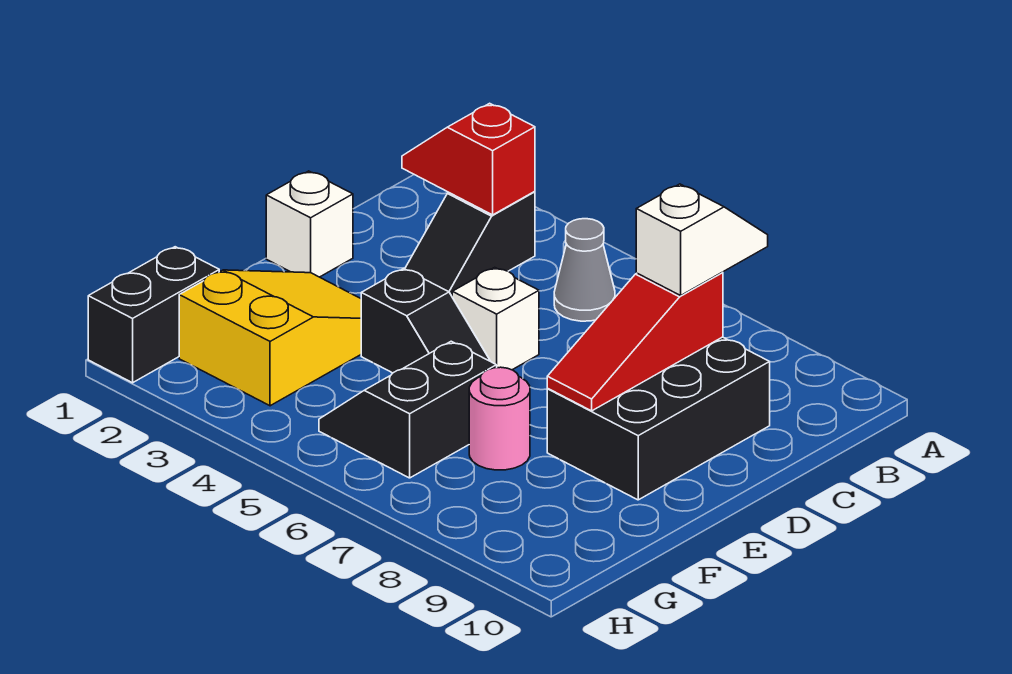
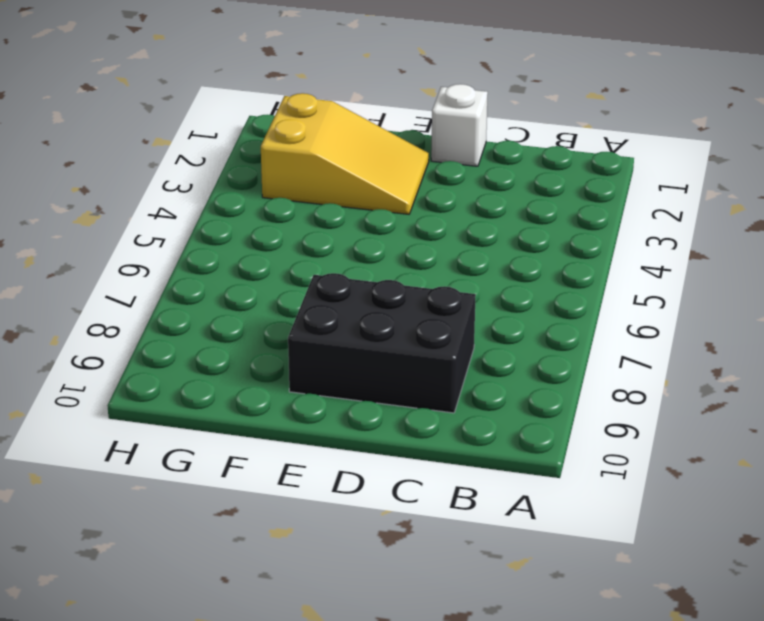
none -> black slope B3:C3 level 1 top B
none -> grey cone B5 level 1
none -> white brick D5 level 1

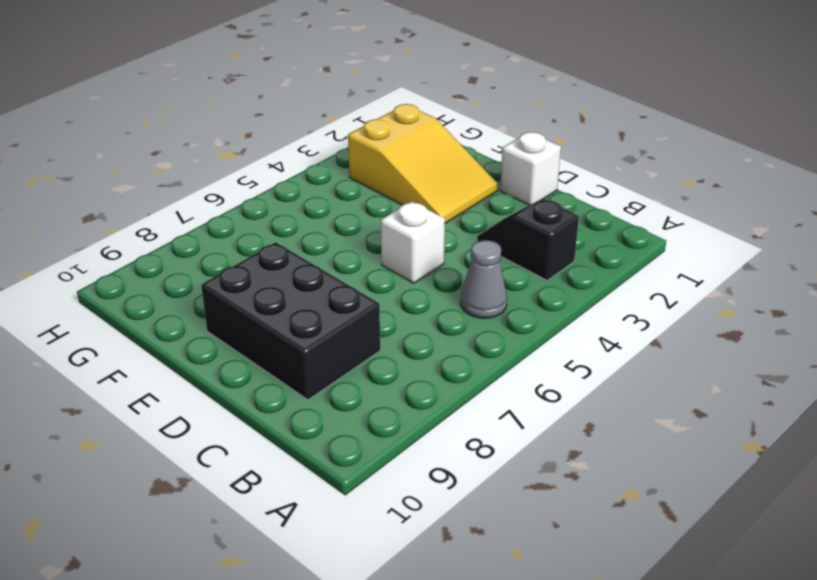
none -> black slope E4:E5 level 1 top 4
none -> black slope F5:G6 level 1 top 6
none -> pink round brick F7 level 1

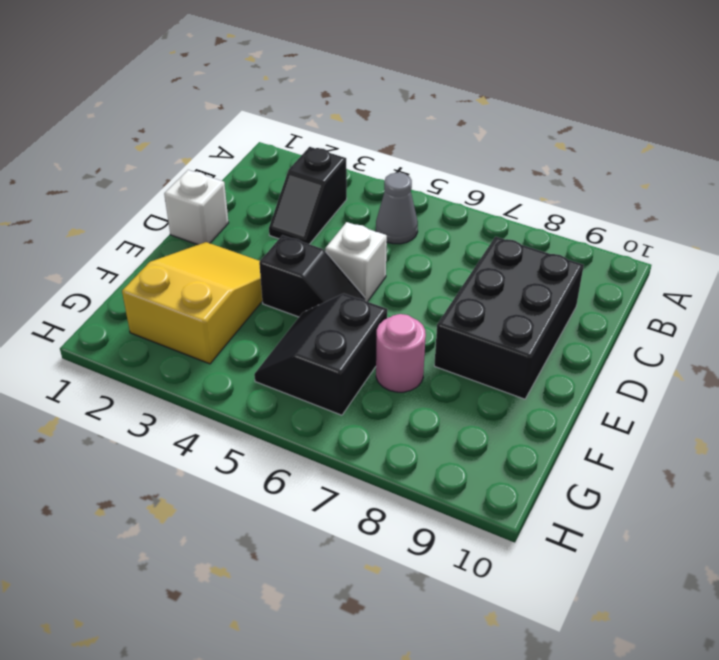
none -> black brick G1:H1 level 1
none -> red slope B2:B3 level 2 top 3
none -> red slope C8:E8 level 2 top C

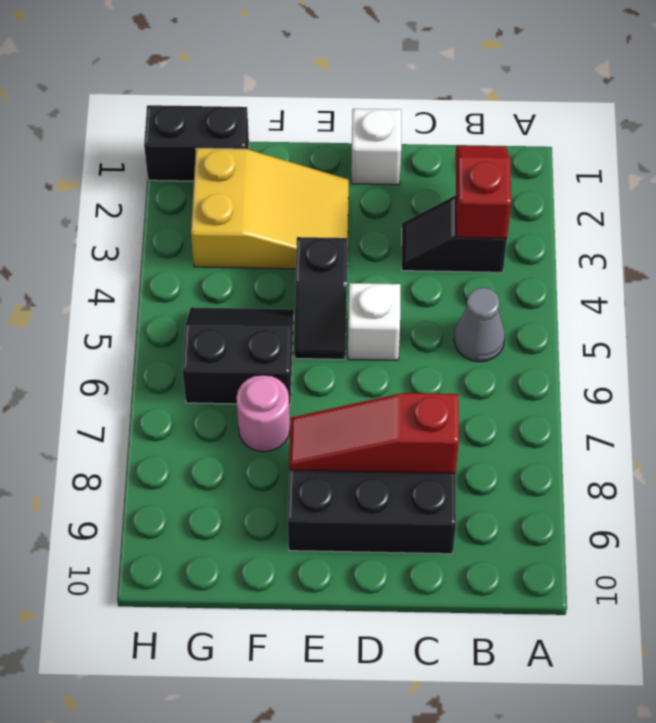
none -> white slope B8:C8 level 3 top C

